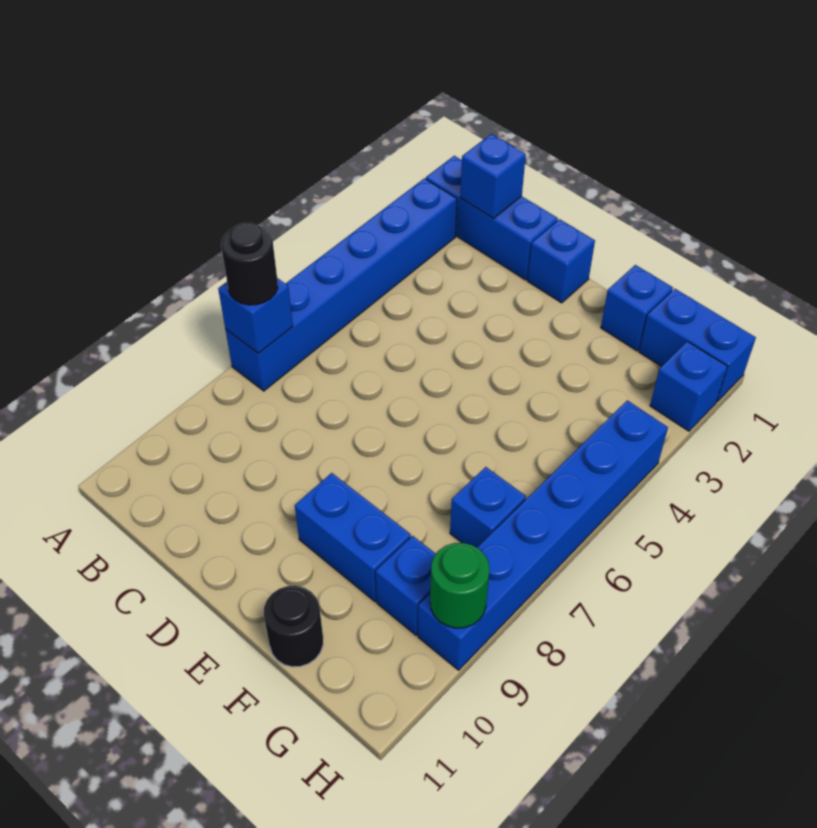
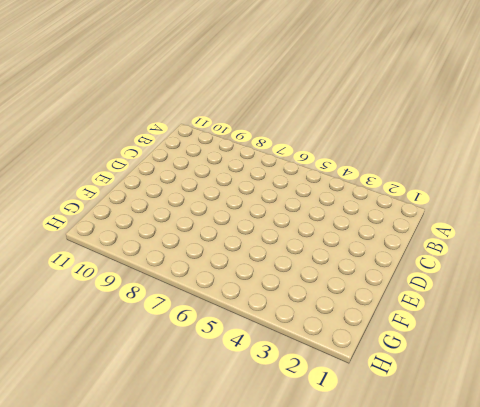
none -> blue brick A1:C1 level 1
none -> blue brick A2:A7 level 1
none -> blue brick D1 level 1

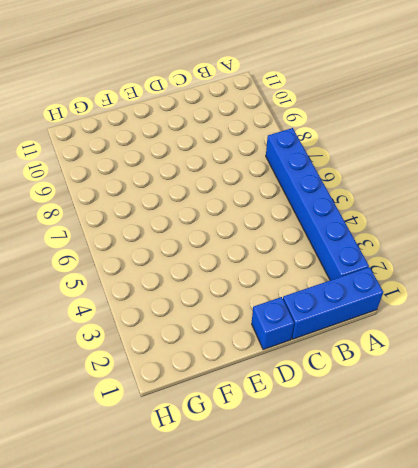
none -> blue brick E9:F9 level 1
none -> blue brick F1 level 1
none -> black round brick F11 level 1

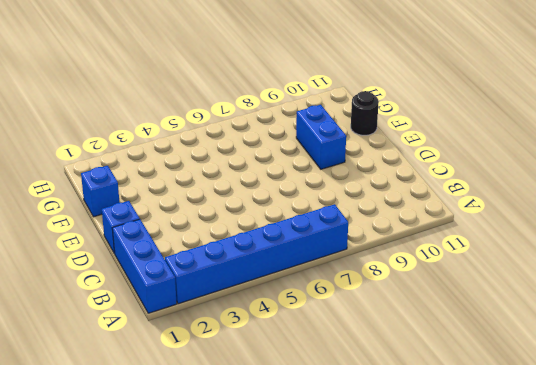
none -> blue brick G1:H1 level 1
none -> blue brick G7 level 1
none -> blue brick G9 level 1

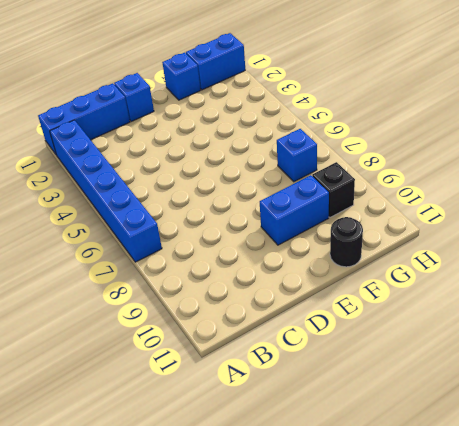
black brick G9 level 1 -> blue brick G9 level 1
none -> blue brick H2 level 1
none -> blue brick H4:H9 level 1
none -> blue brick A7 level 2

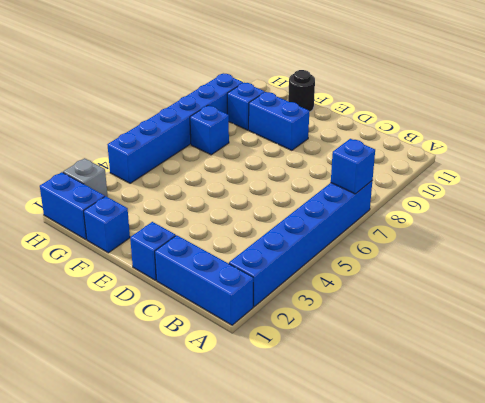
grey brick H2 level 1 -> blue brick H2 level 1
none -> blue brick B1 level 2
none -> green round brick H9 level 2
none -> black round brick A7 level 3

